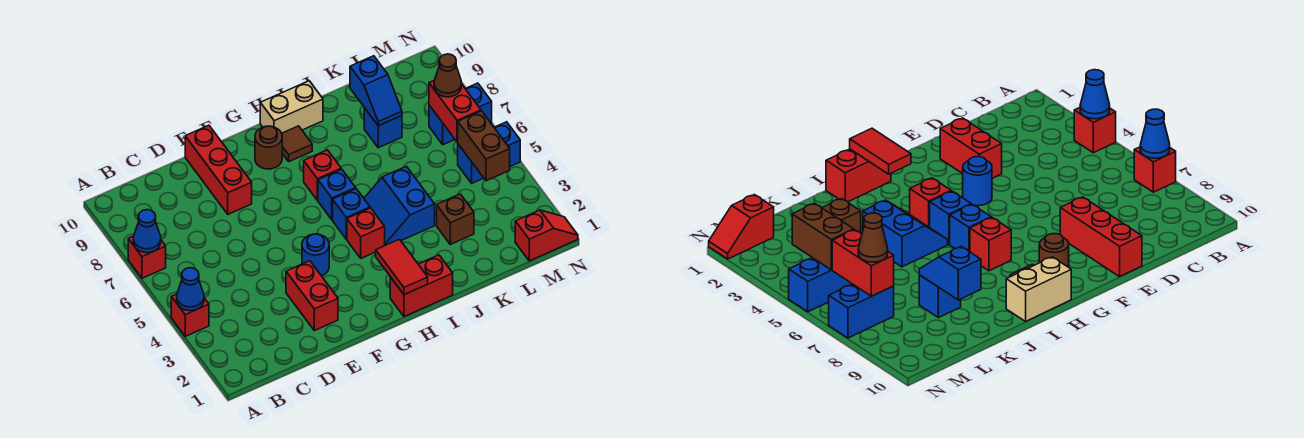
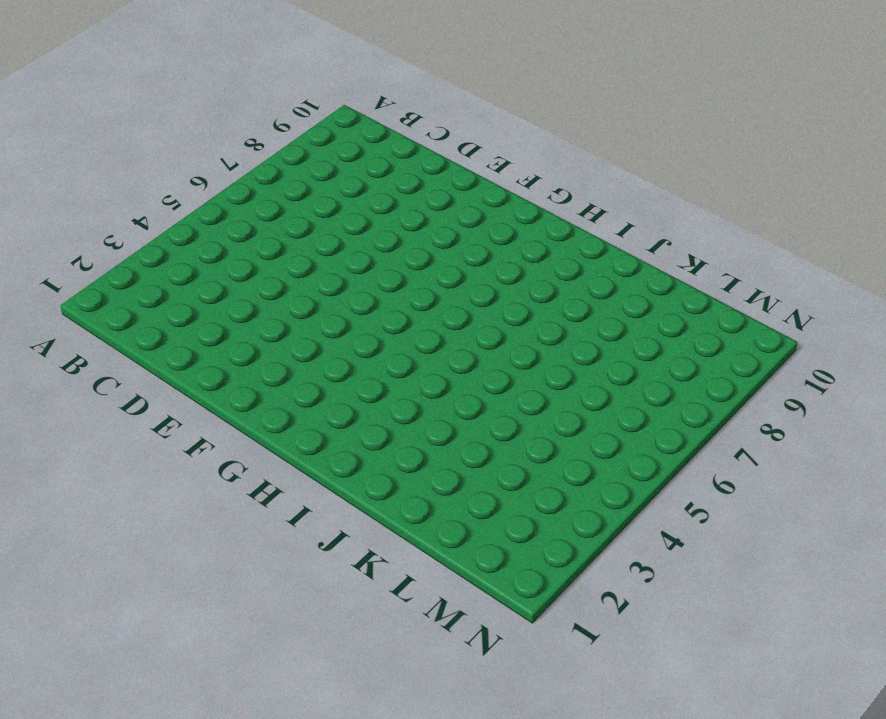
none -> red brick A4 level 1
none -> red brick A7 level 1
none -> red brick E2:E3 level 1

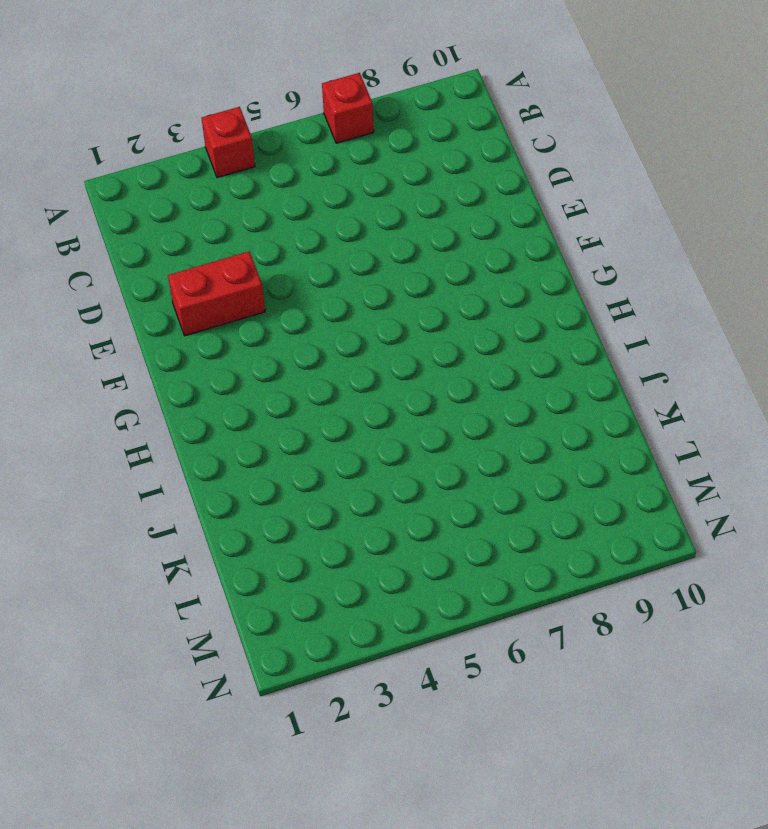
none -> red brick E8:E10 level 1
none -> blue round brick F4 level 1
none -> brown round brick G9 level 1

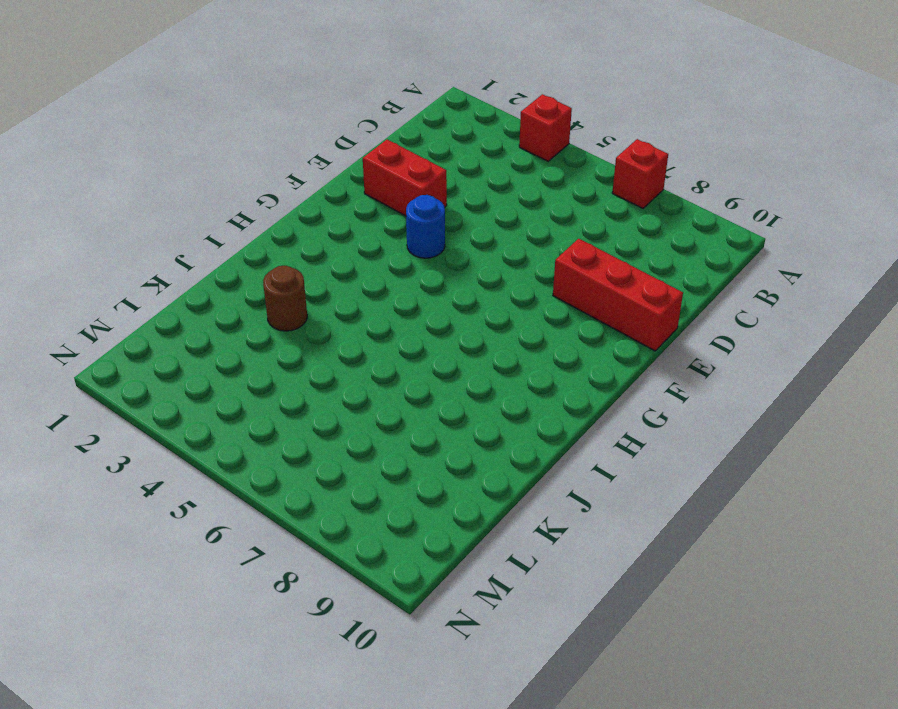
brown round brick J3 level 1 -> brown round brick G9 level 1
none -> red brick H1:I1 level 1
none -> red brick H4 level 1
none -> blue brick H5 level 1

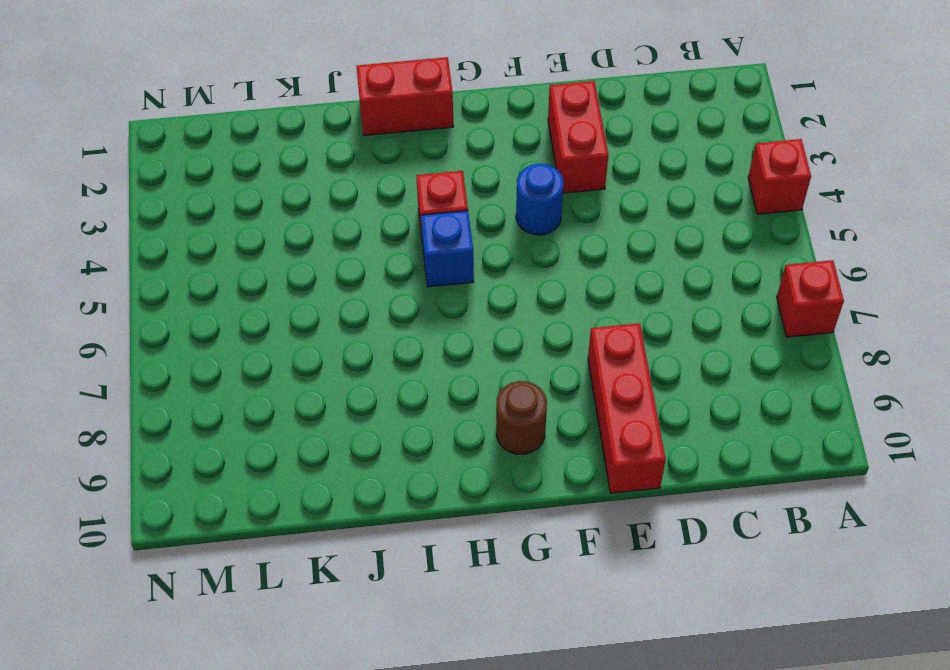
none -> blue brick H6 level 1
none -> red brick H7 level 1
none -> brown tile H9 level 1

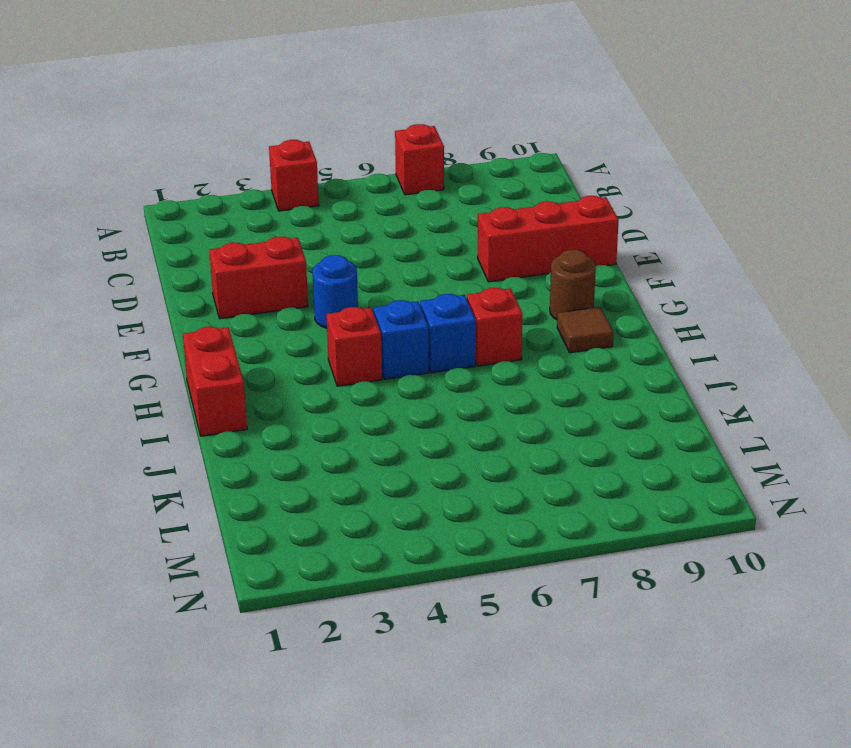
none -> tan brick H10:I10 level 1
none -> blue slope I4:J5 level 1 top J
none -> brown brick K3 level 1

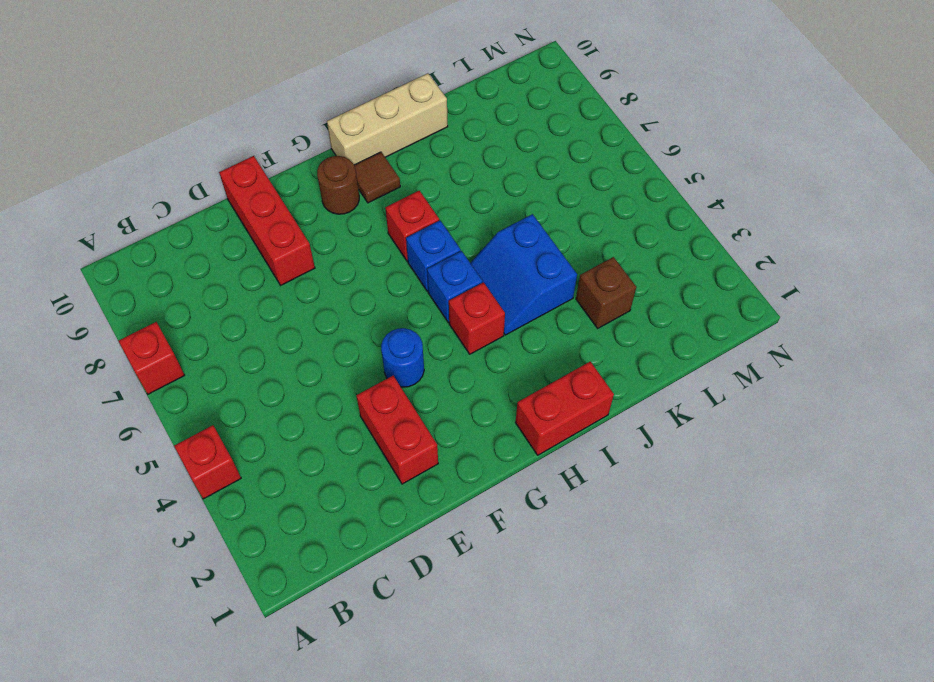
tan brick H10:J10 level 1 -> tan brick H10:I10 level 1
none -> blue brick K8 level 1
none -> red slope M1:N1 level 1 top M
none -> blue brick M5:N5 level 1

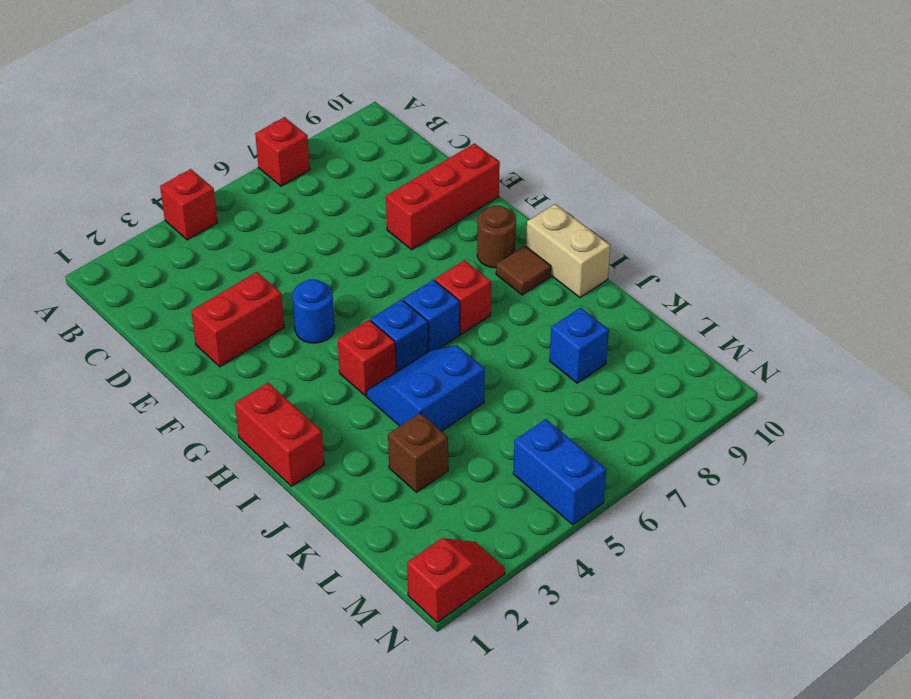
red slope N1:N2 level 1 top 1 -> red slope M1:N1 level 1 top M
none -> blue brick M7:N7 level 1
none -> blue cone A4 level 2
none -> blue cone A7 level 2

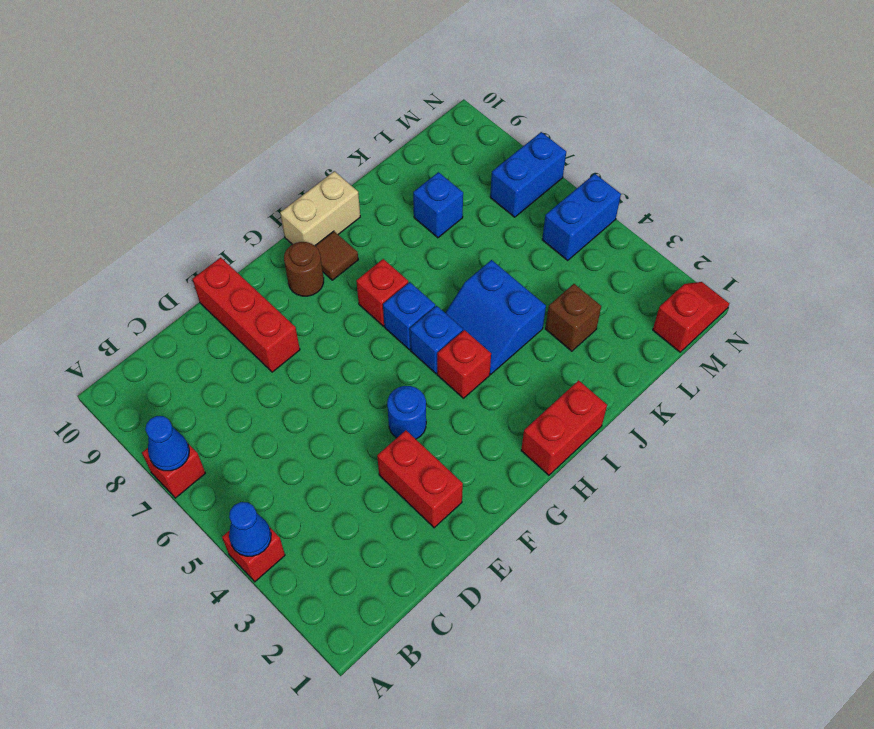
none -> red tile H1:H2 level 2
none -> blue slope K8:K9 level 2 top 9
none -> brown brick M4:M5 level 2

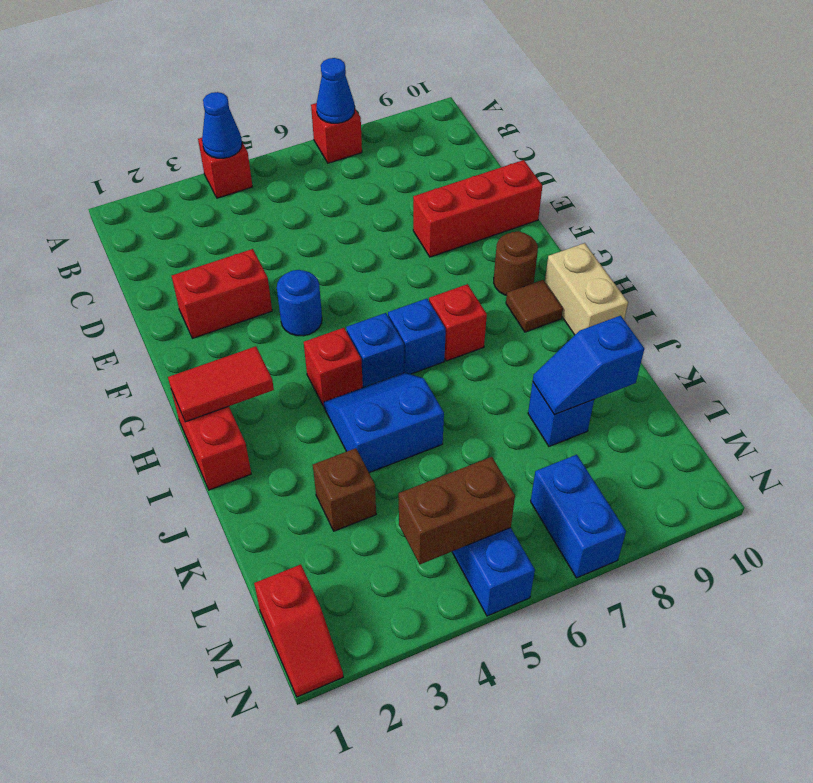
none -> red brick M6:M7 level 2
none -> brown cone M7 level 3

